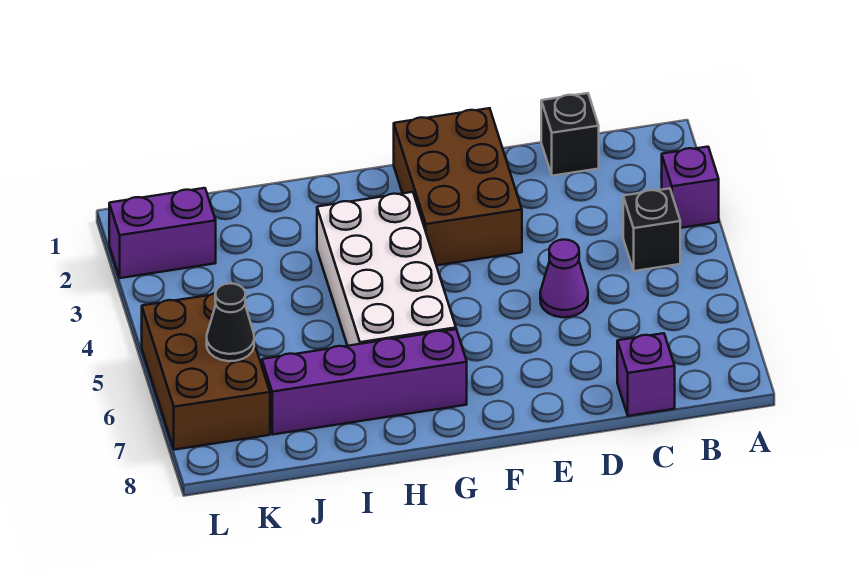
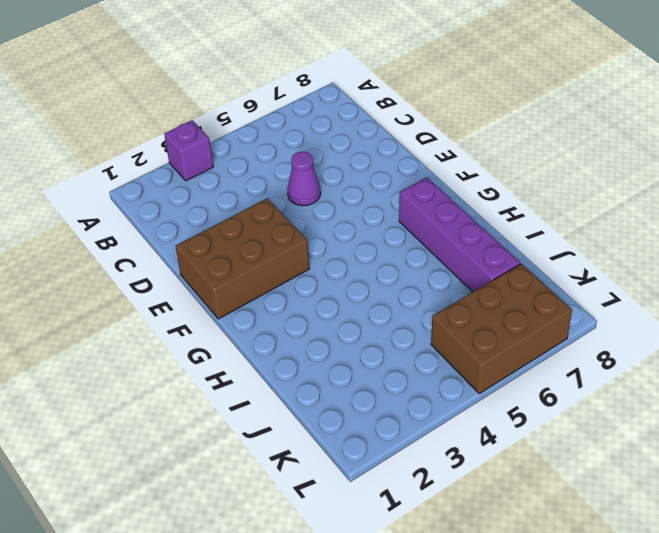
none -> black brick B4 level 1
none -> black brick C1 level 1

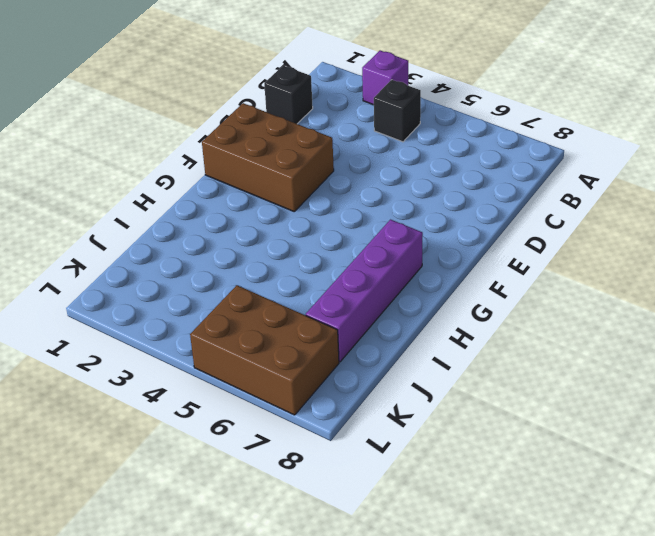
none -> purple brick C8 level 1
none -> purple cone D5 level 1

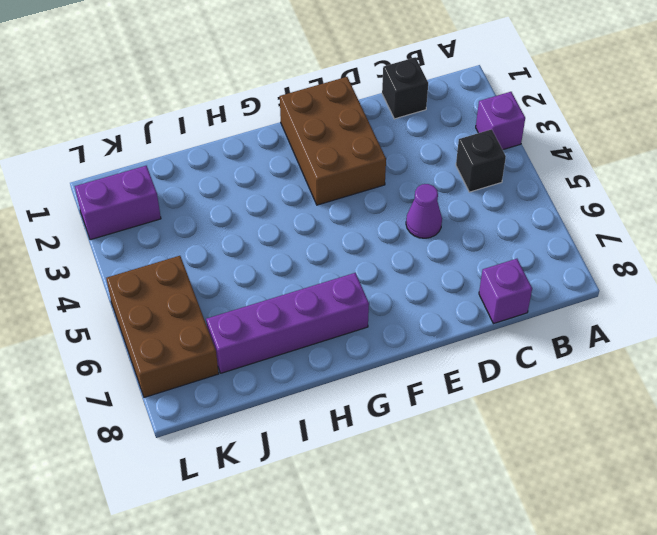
none -> white brick G3:H6 level 1
none -> black cone K6 level 2

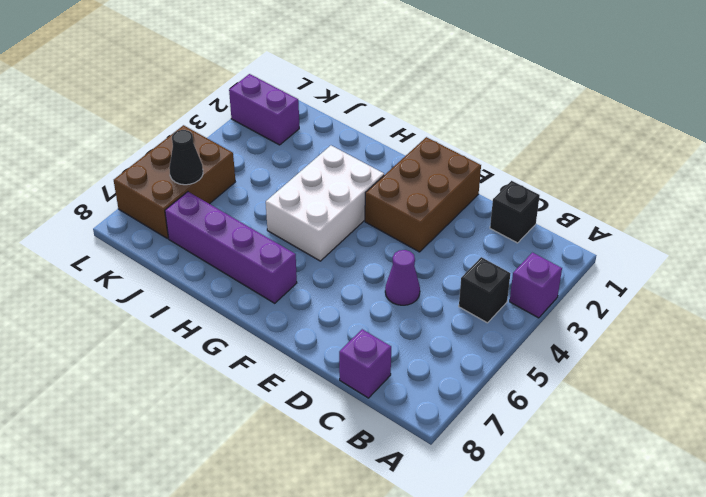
white brick G3:H5 level 1 -> white brick G3:H6 level 1

